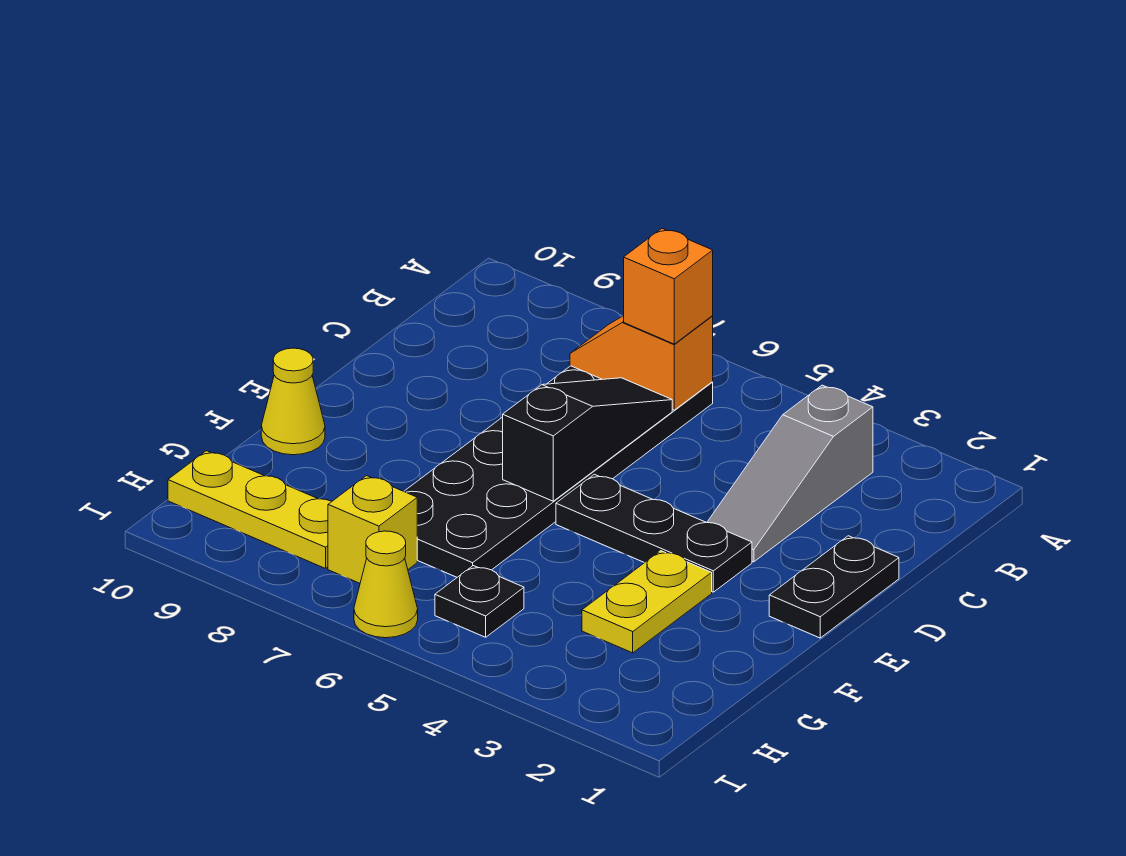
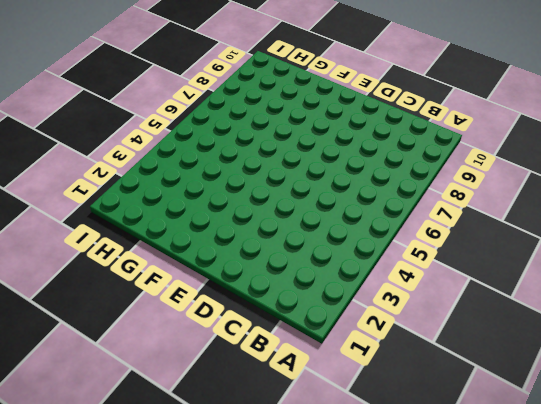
none -> grey slope B3:D3 level 1 top B
none -> black plate B6:G7 level 1
none -> black plate D1:E1 level 1

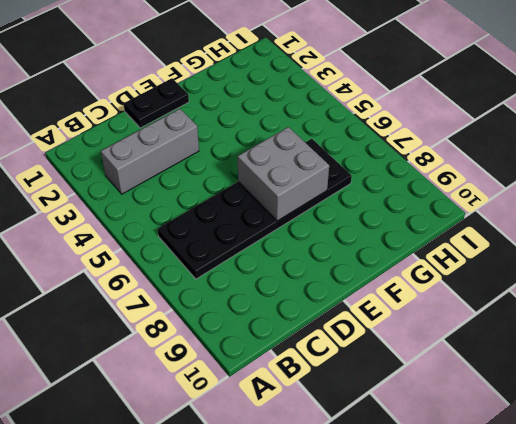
grey brick B3:D3 level 1 -> grey slope B3:D3 level 1 top B
grey brick E6:F7 level 2 -> black slope C6:E6 level 2 top E
none -> black plate E3:E5 level 1
none -> yellow plate F3:G3 level 1
none -> yellow cone F10 level 1

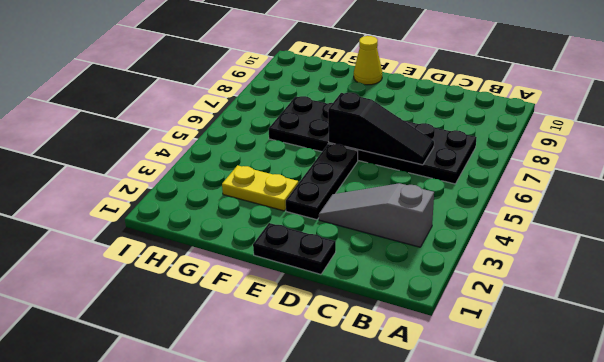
none -> black plate H5 level 1
none -> yellow brick H7 level 1
none -> yellow plate H8:H10 level 1

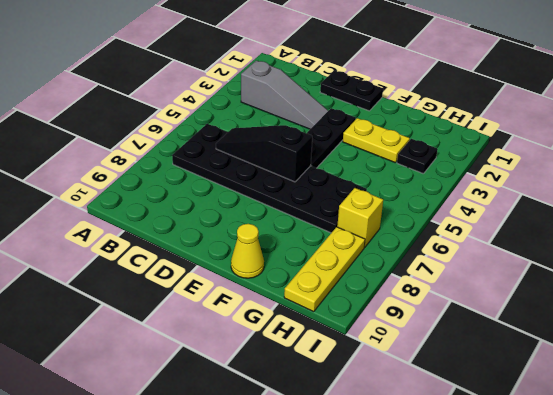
black plate H3 level 1 -> black plate H5 level 1
none -> yellow cone I6 level 1
none -> orange slope B6:B7 level 2 top 6
none -> orange brick B6 level 3

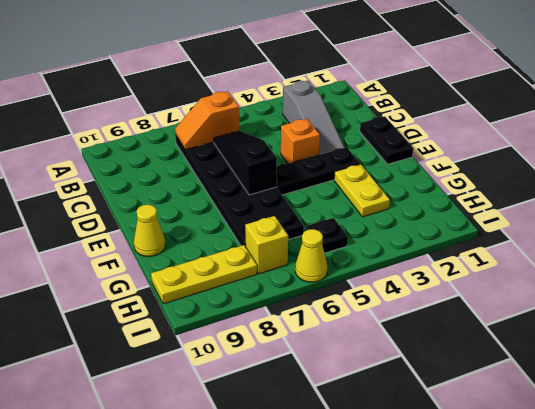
orange brick D4 level 1 -> orange brick B6 level 3

